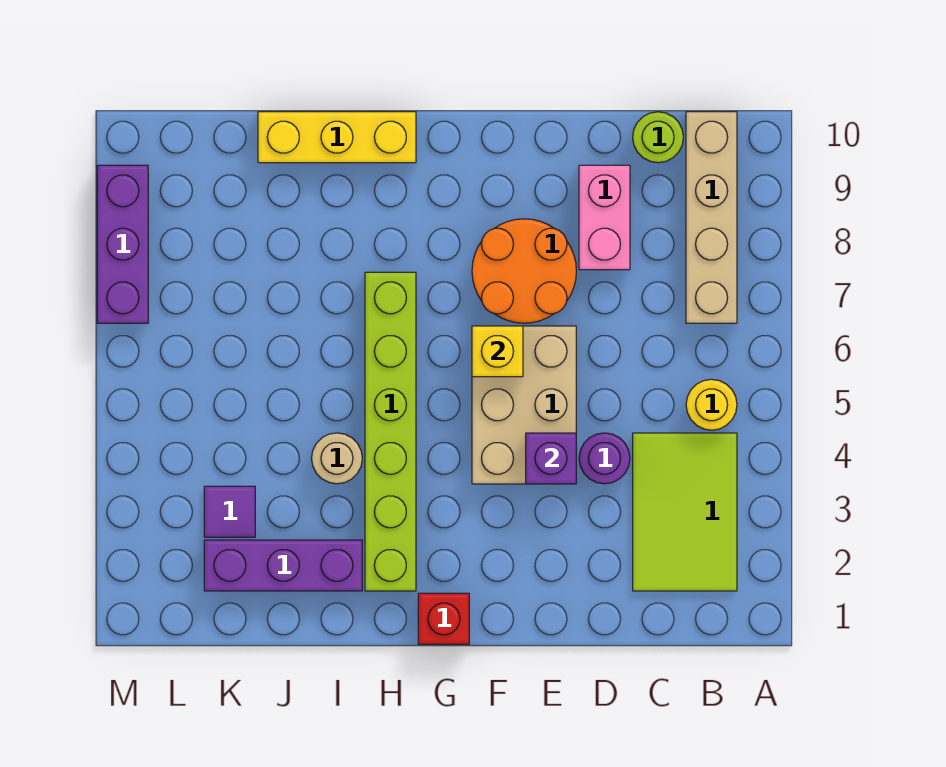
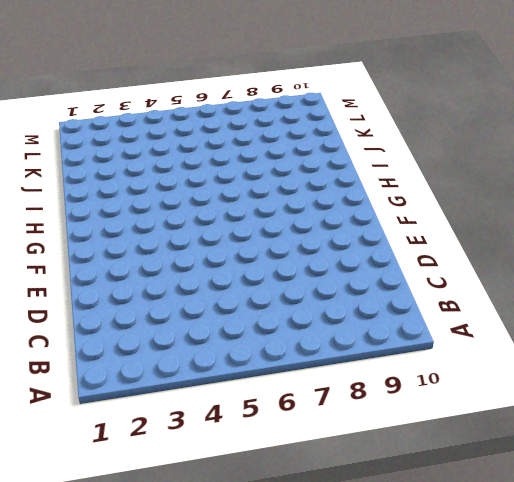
none -> lime tile B2:C4 level 1
none -> yellow round brick B5 level 1
none -> tan brick B7:B10 level 1

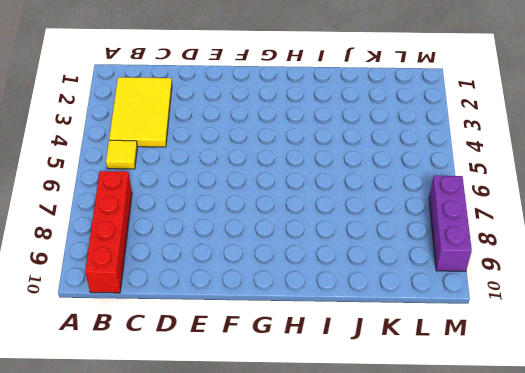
yellow tile B2:C4 level 1 -> lime tile B2:C4 level 1
yellow tile B5 level 1 -> yellow round brick B5 level 1
red brick B7:B10 level 1 -> tan brick B7:B10 level 1
none -> lime round brick C10 level 1
none -> purple round brick D4 level 1
none -> pink brick D8:D9 level 1

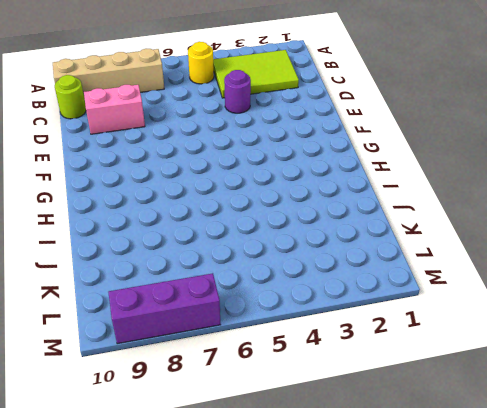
none -> tan brick E4:F6 level 1
none -> orange round brick E7:F8 level 1
none -> red brick G1 level 1

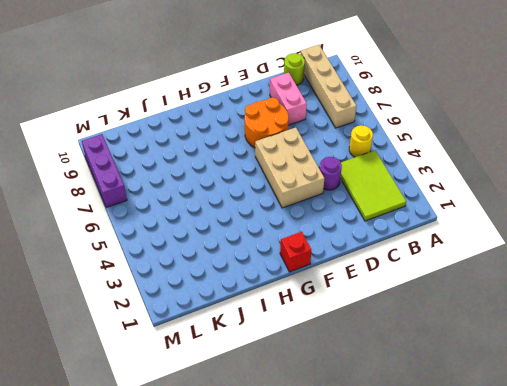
none -> lime brick H2:H7 level 1
none -> yellow brick H10:J10 level 1
none -> purple brick I2:K2 level 1

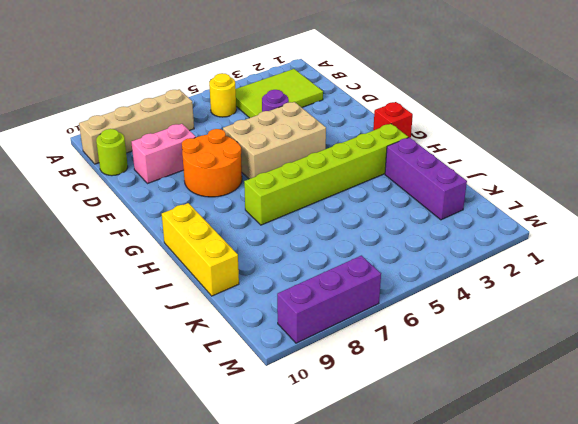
none -> tan round brick I4 level 1
none -> purple tile K3 level 1
none -> purple brick E4 level 2

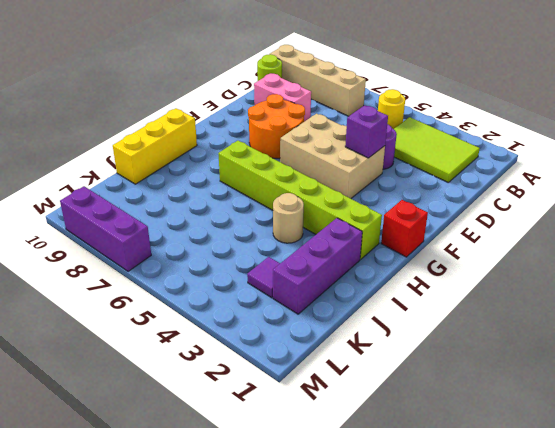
none -> yellow brick F6 level 2

